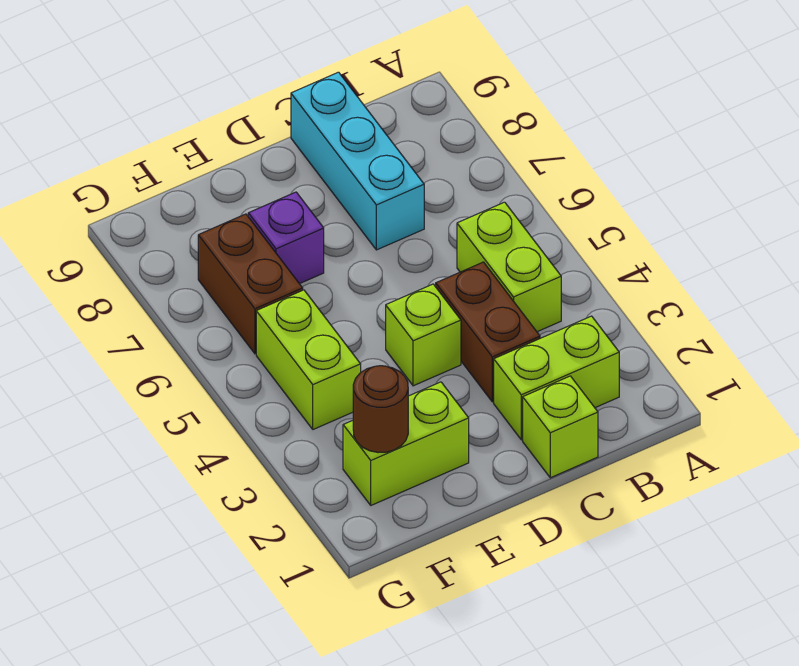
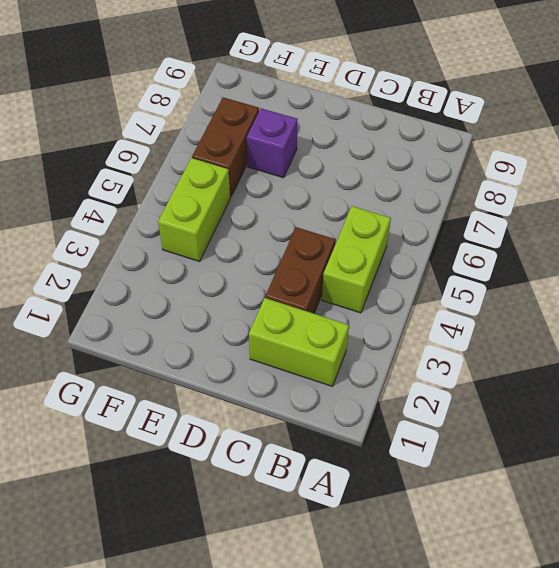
none -> lime brick C1 level 1
none -> cyan brick C7:C9 level 1

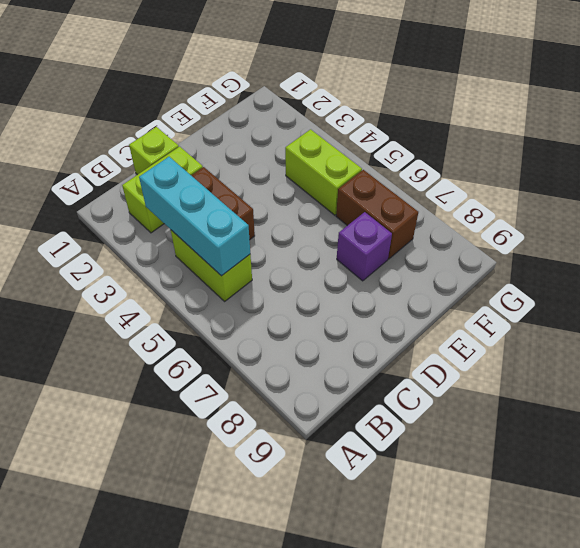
cyan brick B3:B5 level 2 -> cyan brick C7:C9 level 1
none -> lime brick D4 level 1
none -> lime brick E2:F2 level 1

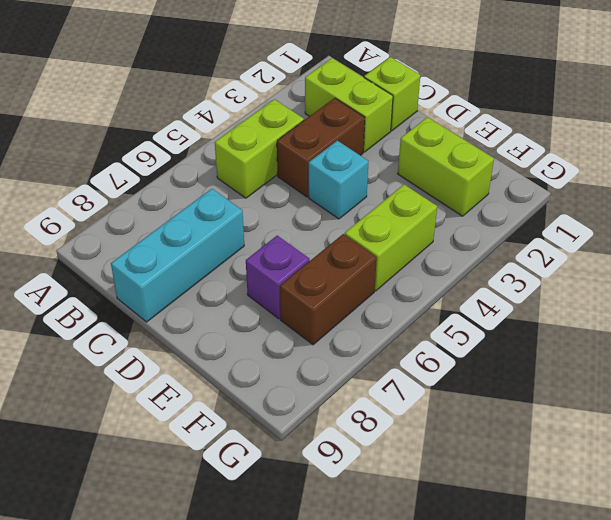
cyan brick D4 level 1 -> lime brick D4 level 1
none -> brown round brick F2 level 2

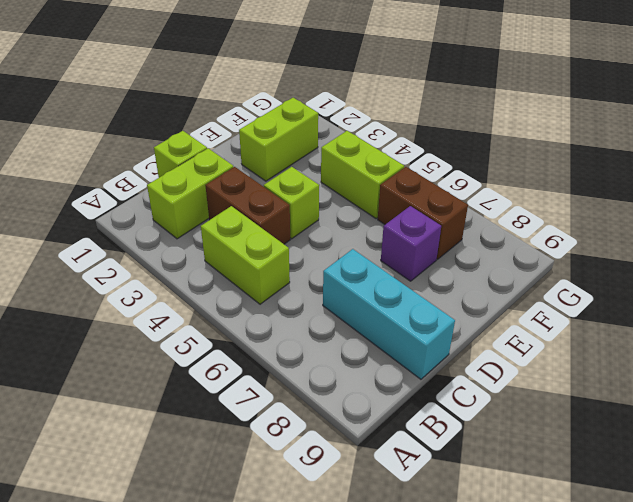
none -> brown round brick F2 level 2

